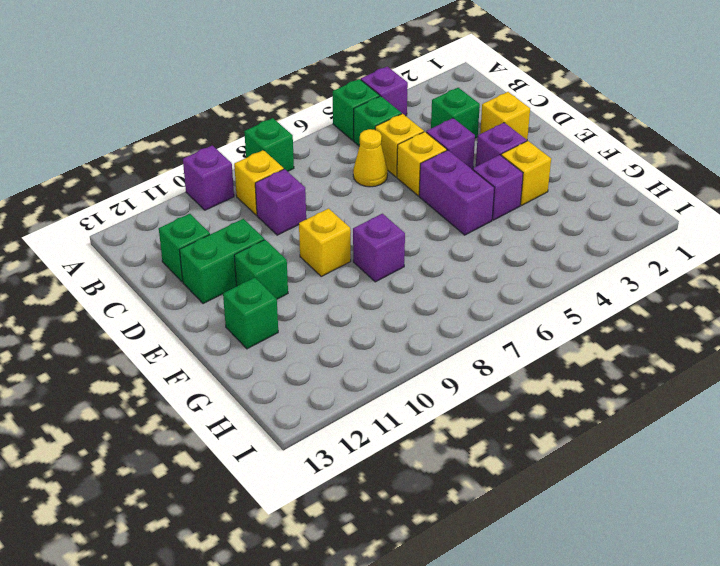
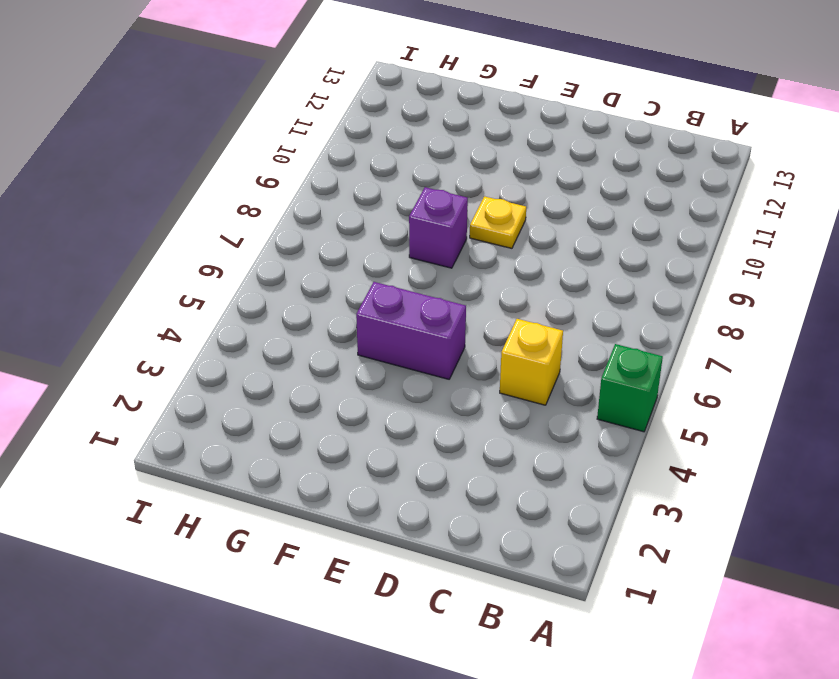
yellow plate E9 level 1 -> yellow brick E9 level 1
none -> purple brick A4 level 1
none -> green brick A8 level 1
none -> purple brick A10 level 1

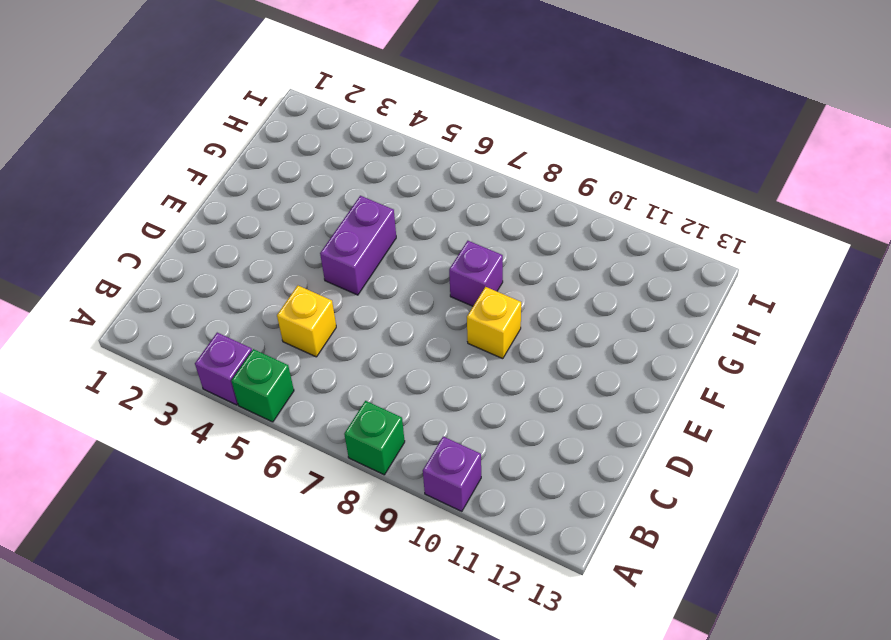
none -> green brick B5 level 1
none -> yellow brick B9 level 1
none -> green brick C3 level 1

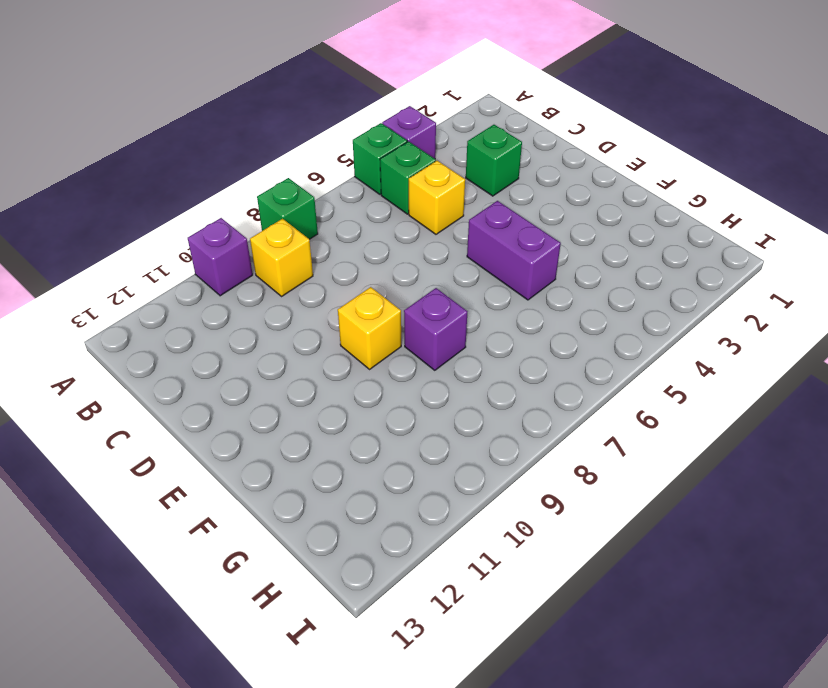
none -> yellow cone C6 level 1
none -> purple brick C9 level 1
none -> green brick C12 level 1

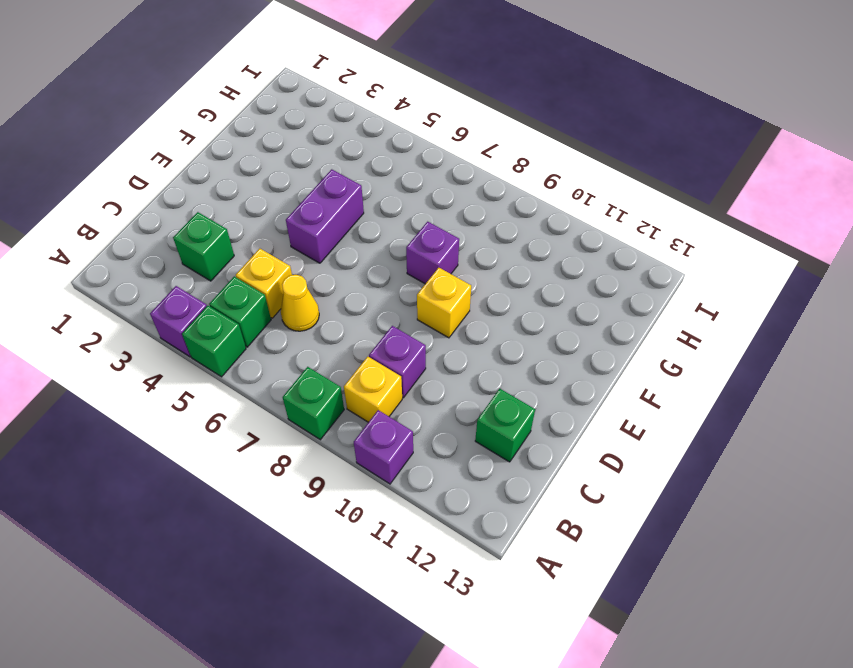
none -> yellow brick D2 level 1
none -> purple brick D4 level 1
none -> yellow brick D5 level 1

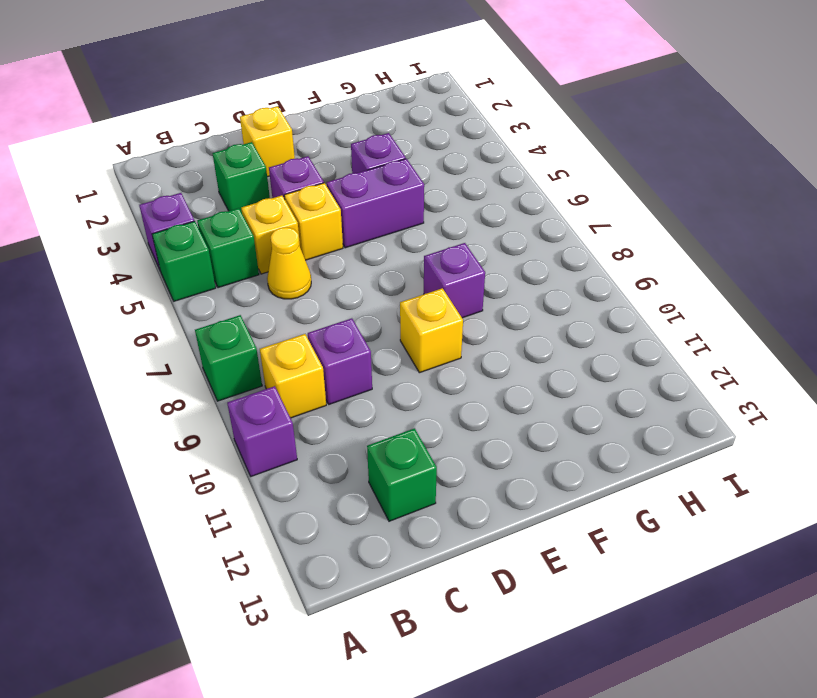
none -> green brick D11:D12 level 1
none -> purple brick E3 level 1
none -> green brick E11 level 1

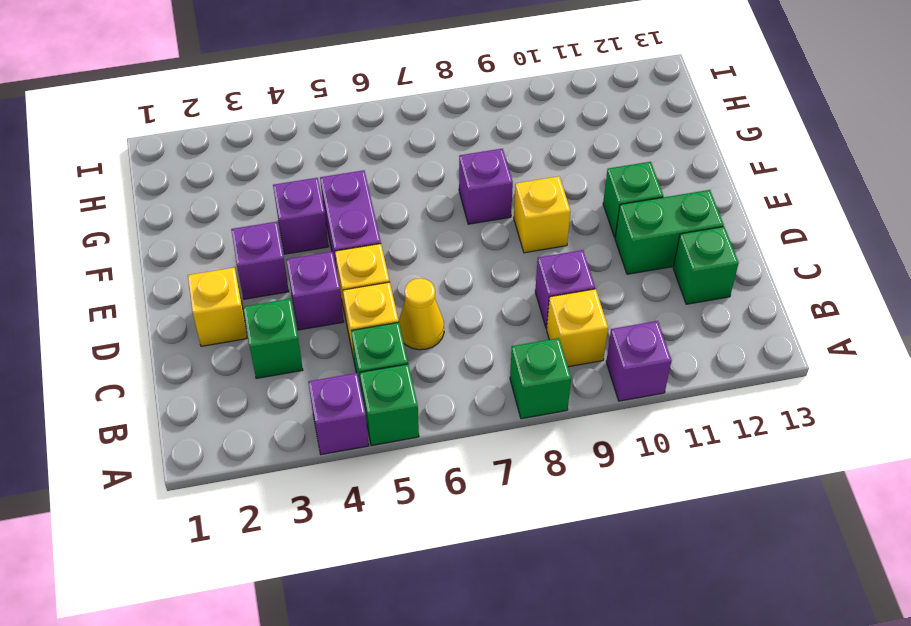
none -> yellow brick F3 level 1
none -> green brick F12 level 1

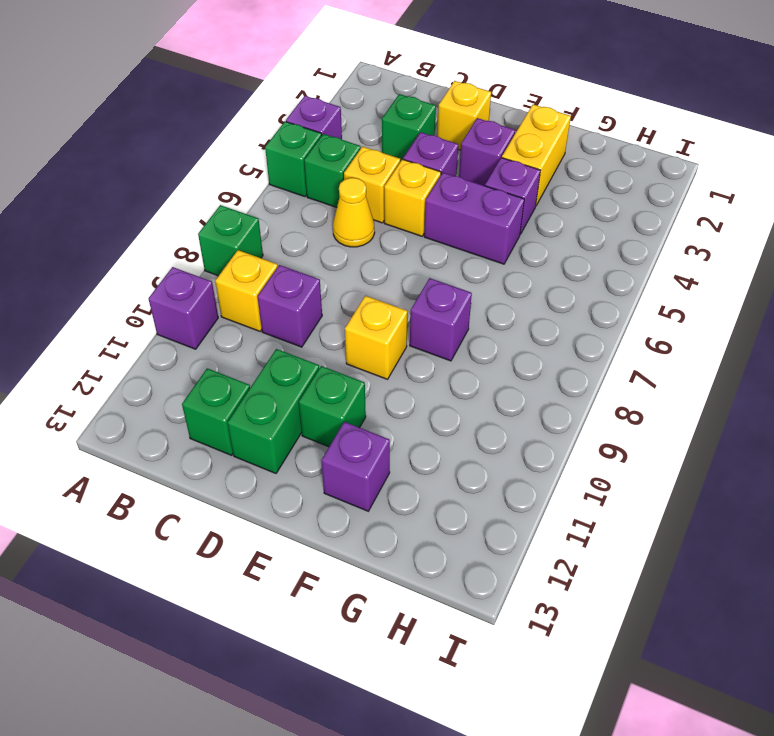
yellow brick F2:F3 level 1 -> yellow brick F3 level 1
purple brick F12 level 1 -> green brick F12 level 1

